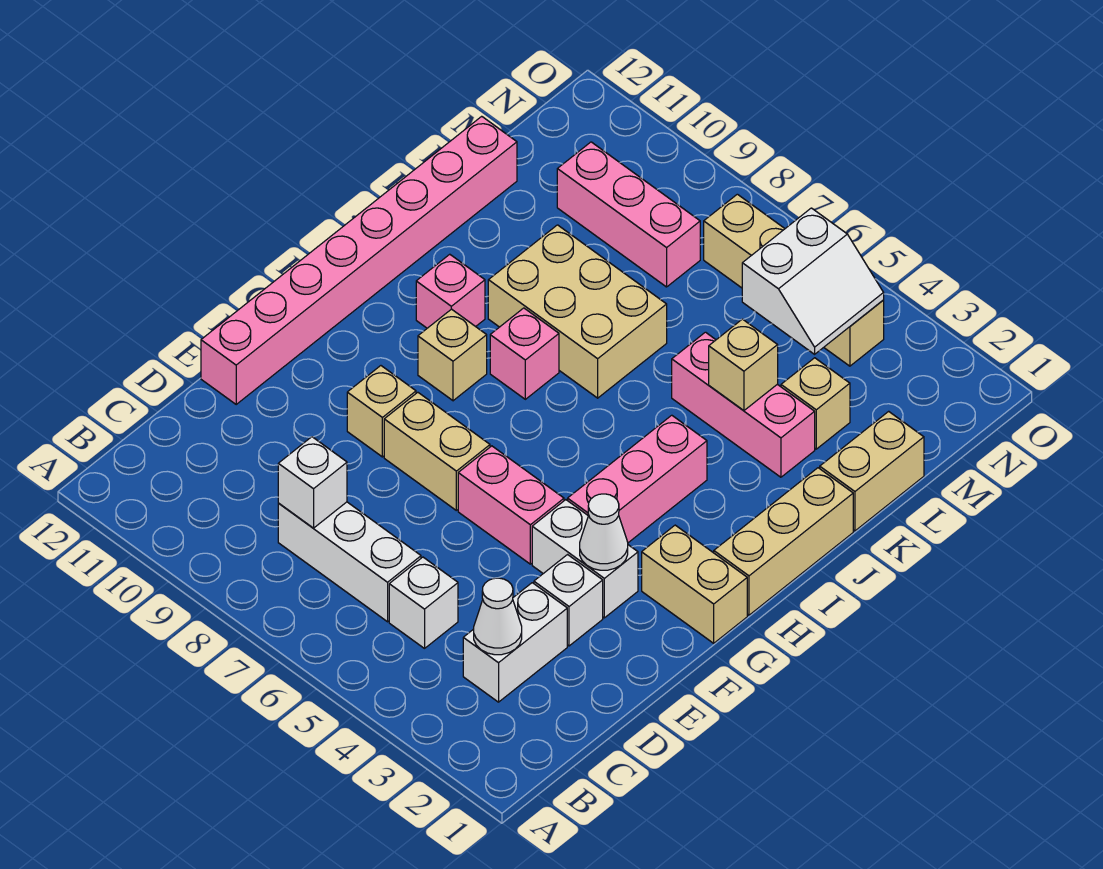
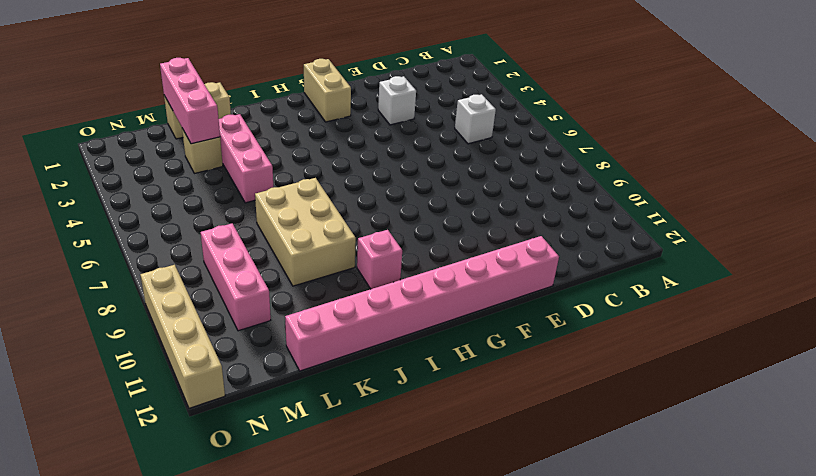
pink brick L1:L3 level 2 -> pink brick G4:I4 level 1
tan brick O9:O12 level 1 -> tan brick N4:N7 level 1
none -> white brick C3:D3 level 1
none -> white brick C6:C8 level 1
none -> white brick F3:F4 level 1

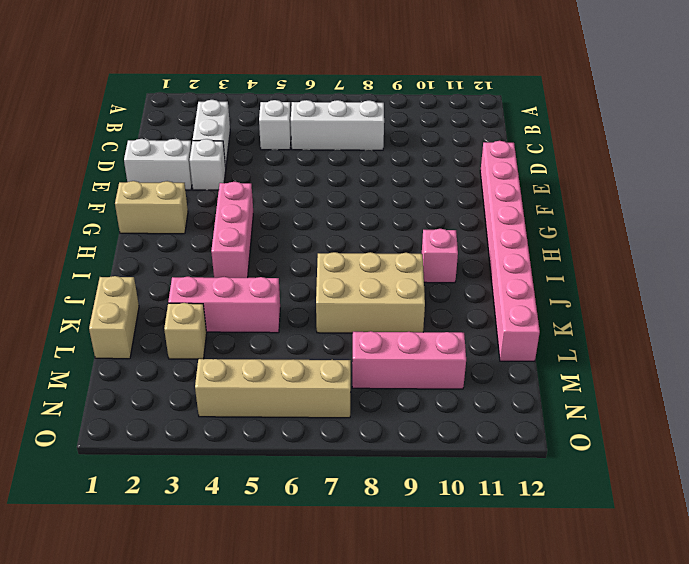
white brick E1:E2 level 1 -> white brick F3:F4 level 1
none -> pink brick F5:F6 level 1
none -> tan brick F7:F8 level 1
none -> tan brick F9 level 1

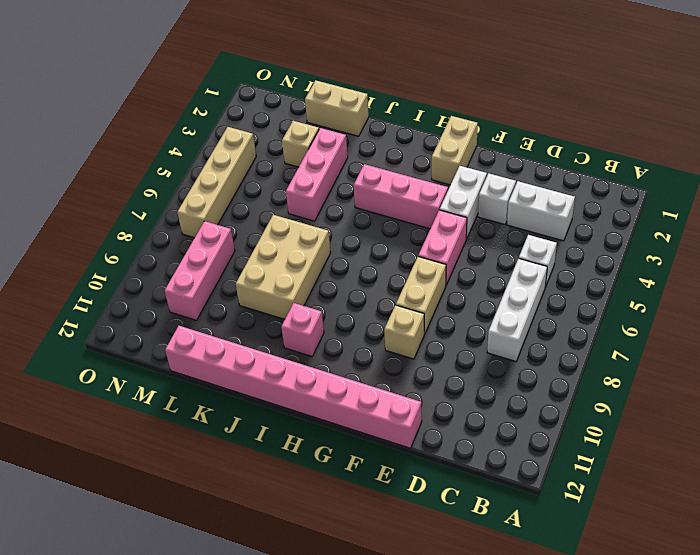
none -> tan brick H1:J1 level 1
none -> tan brick H9 level 1
none -> pink brick I8 level 1

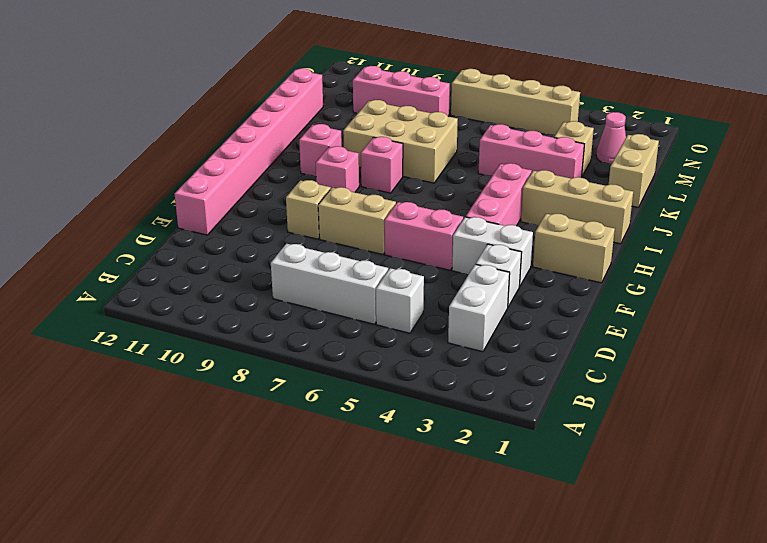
pink brick H9 level 1 -> tan brick H9 level 1
tan brick I1:I3 level 1 -> tan brick H1:J1 level 1
pink cone M2 level 1 -> none
none -> white cone C3 level 2
none -> white brick C8 level 2
none -> white cone F3 level 2

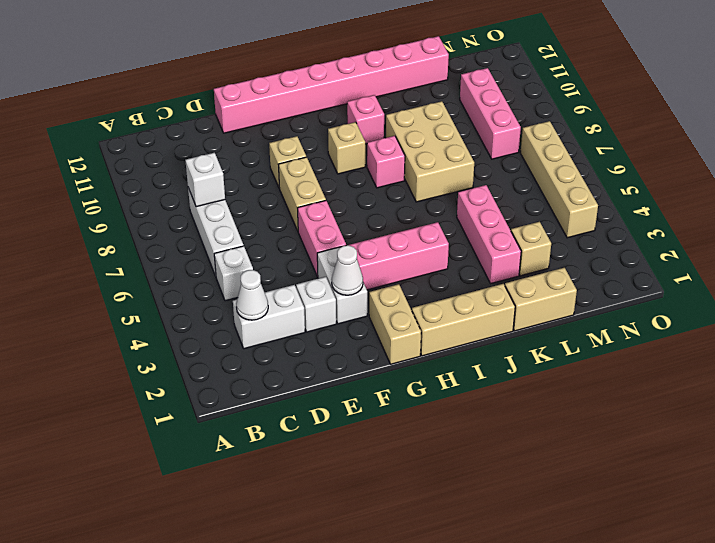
none -> tan brick K4 level 2
none -> white slope M4:N5 level 2 top 5

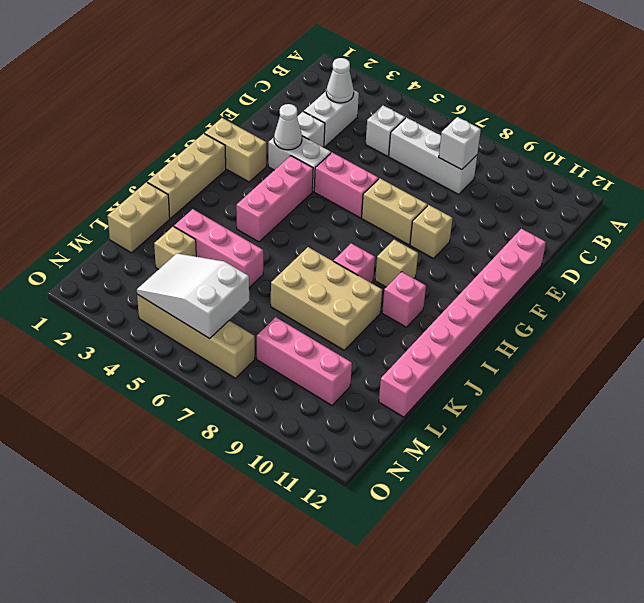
white slope M4:N6 level 2 top 6 -> white slope M4:N5 level 2 top 5
none -> tan brick K4 level 2

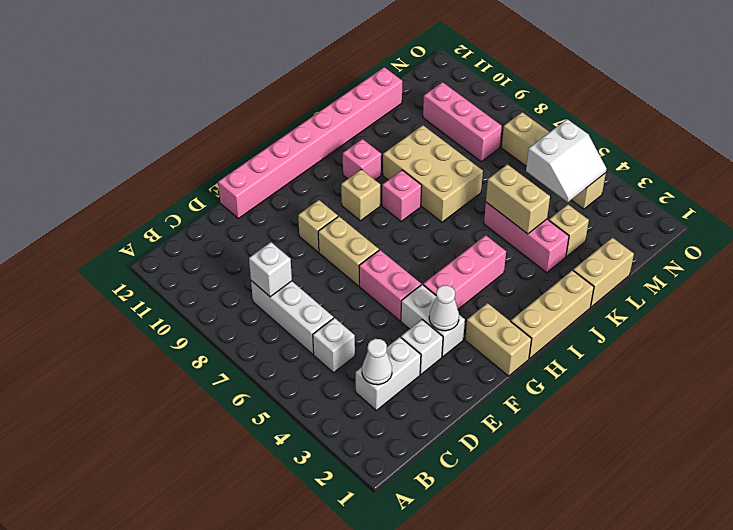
tan brick K4:K5 level 2 -> tan brick K4 level 2

